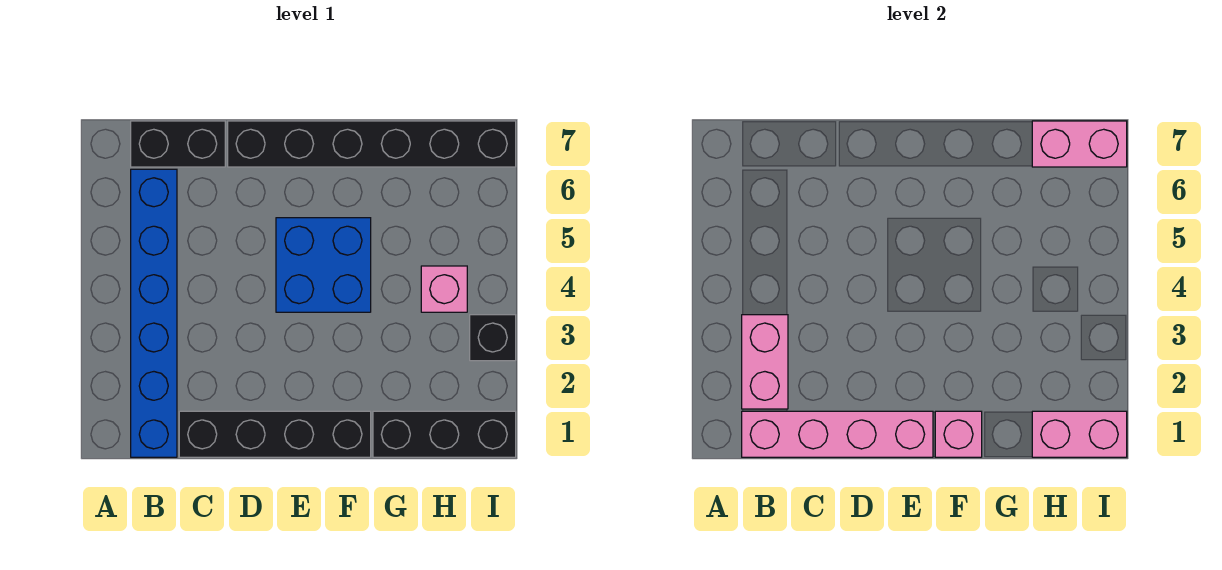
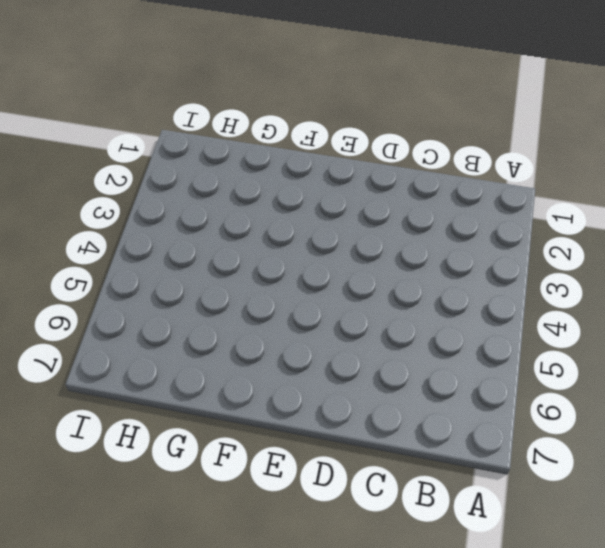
none -> blue brick B1:B6 level 1
none -> black brick B7:C7 level 1
none -> black brick C1:F1 level 1

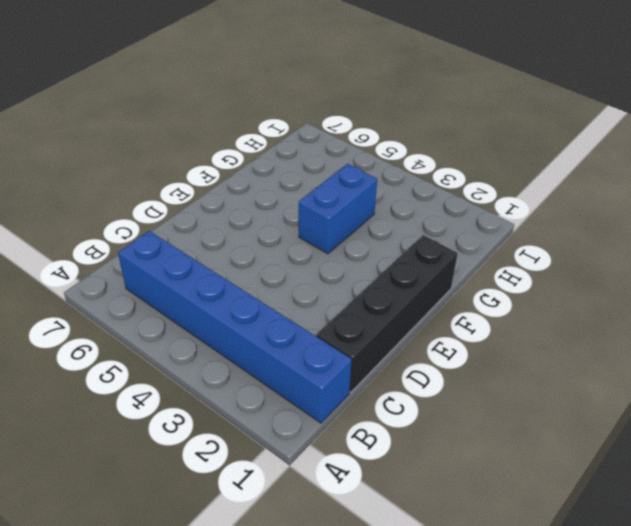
blue brick F4:G4 level 1 -> blue brick E4:F5 level 1
none -> black brick B7:C7 level 1
none -> black brick D7:I7 level 1
none -> black brick G1:I1 level 1

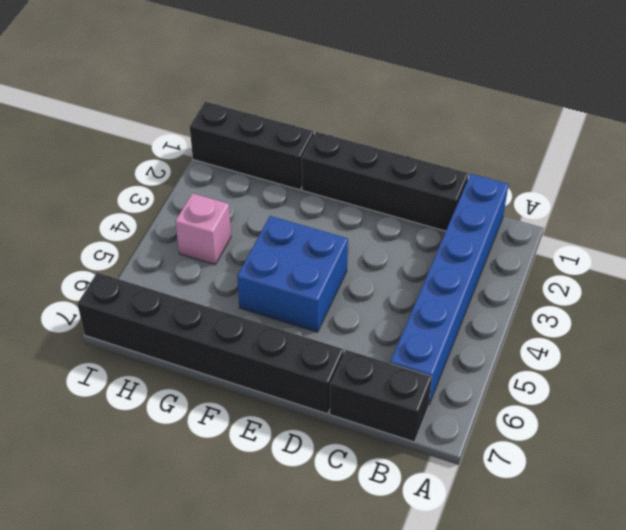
none -> black brick I3 level 1
none -> pink brick B1:E1 level 2
none -> pink brick B2:B3 level 2

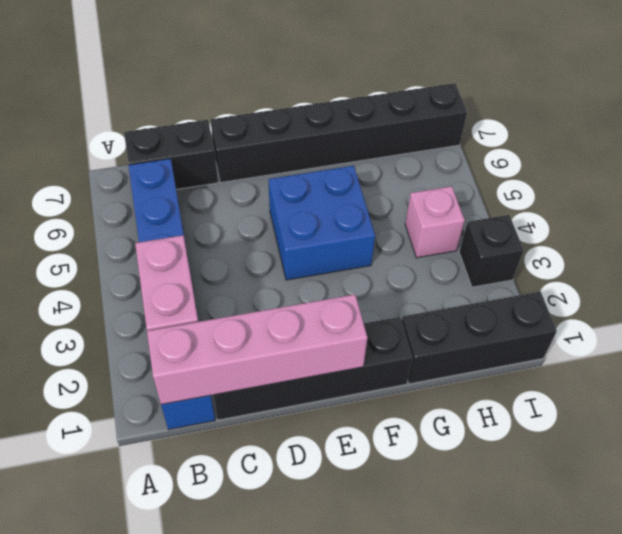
none -> pink brick F1 level 2
none -> pink brick H1:I1 level 2
none -> pink brick H7:I7 level 2

